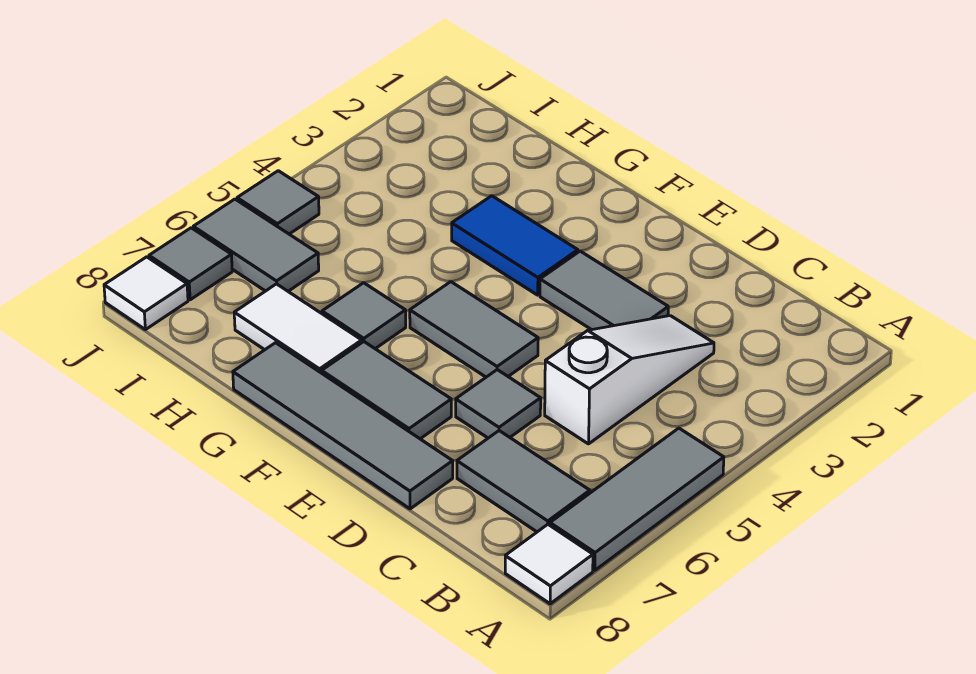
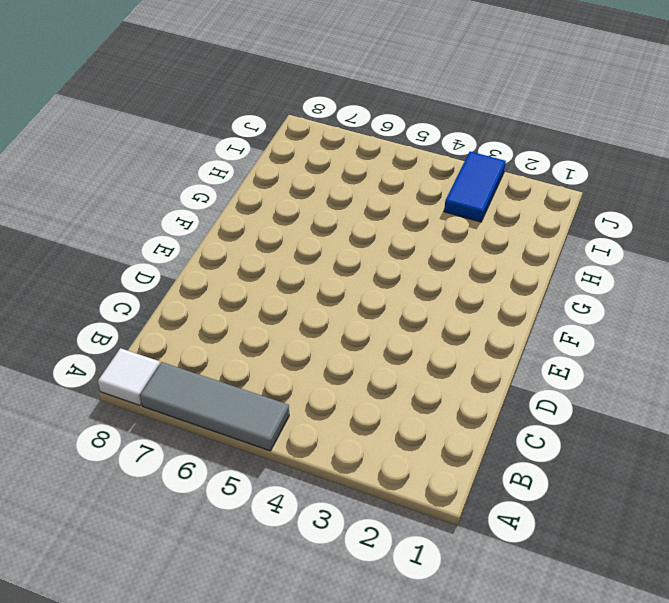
blue tile I3:J3 level 1 -> blue tile F3:G3 level 1
none -> grey tile B7:C7 level 1
none -> white slope C3:C5 level 1 top 5
none -> grey tile D3:E3 level 1

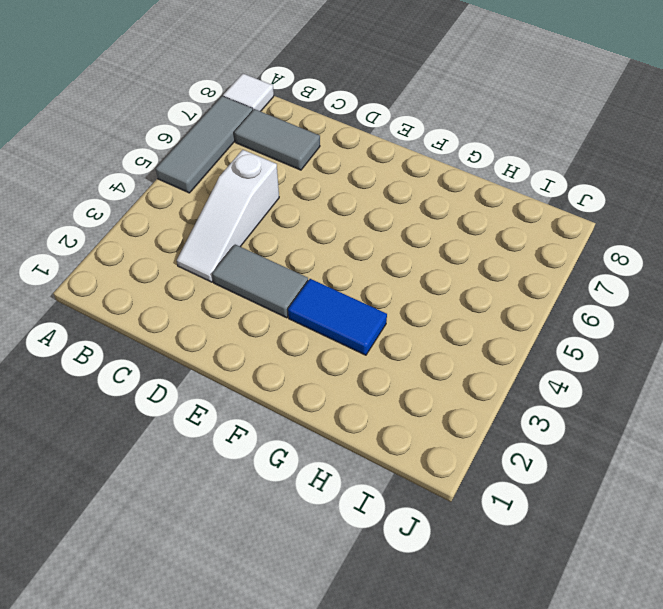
none -> grey tile D6 level 1
none -> grey tile D8:G8 level 1
none -> grey tile E5:F5 level 1

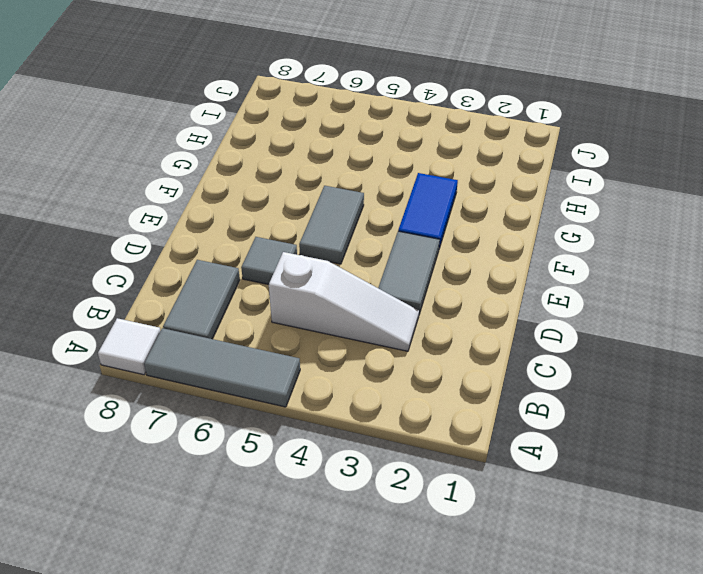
none -> grey tile D8:G8 level 1
none -> grey tile E7:F7 level 1
none -> grey tile G6 level 1

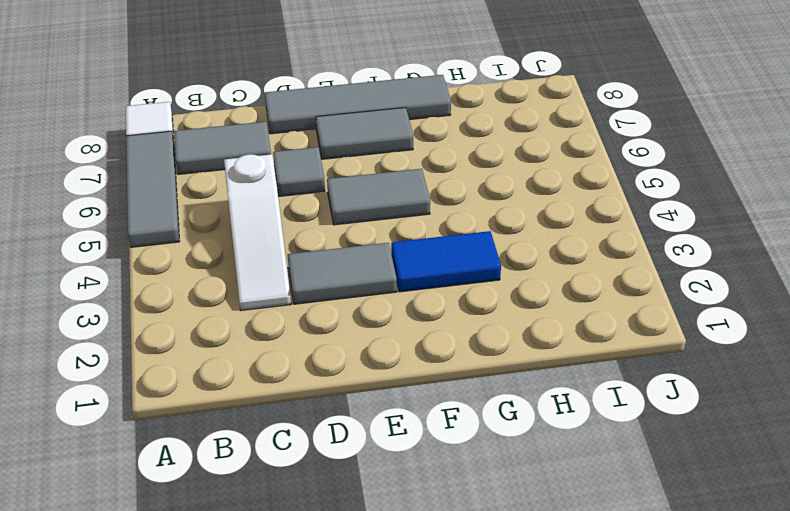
none -> grey tile G6 level 1
none -> white tile G7:H7 level 1
none -> grey tile I6:J6 level 1

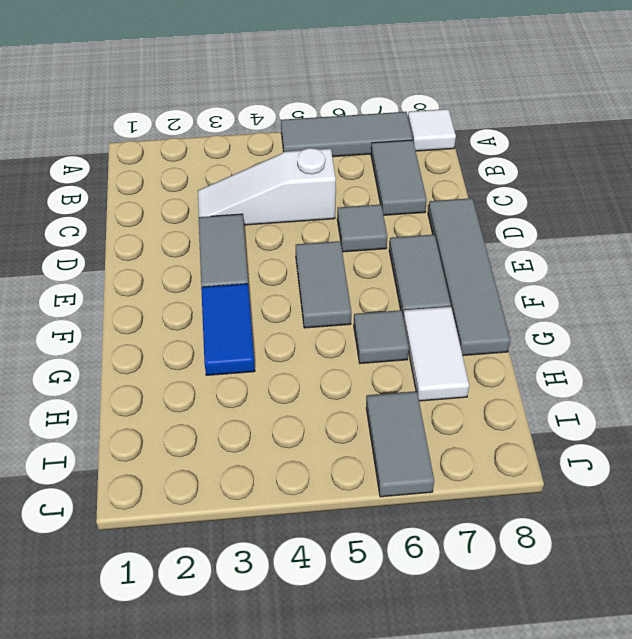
none -> grey tile J5 level 1
none -> grey tile J7 level 1
none -> white tile J8 level 1

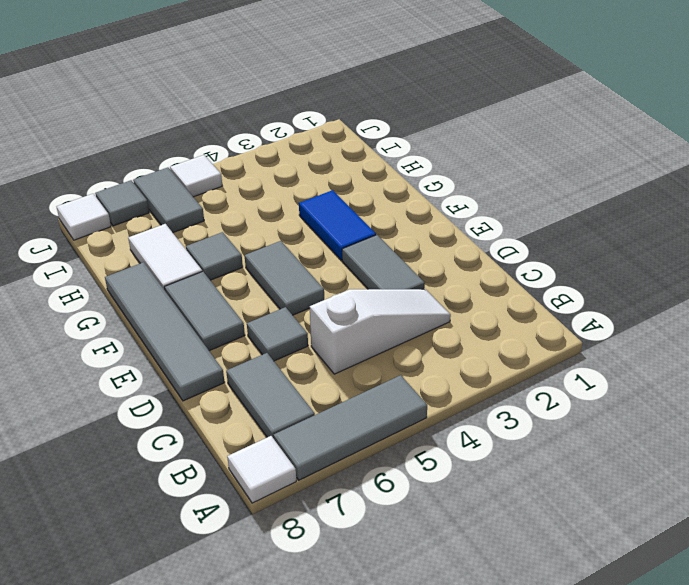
white tile J5 level 1 -> grey tile J5 level 1

